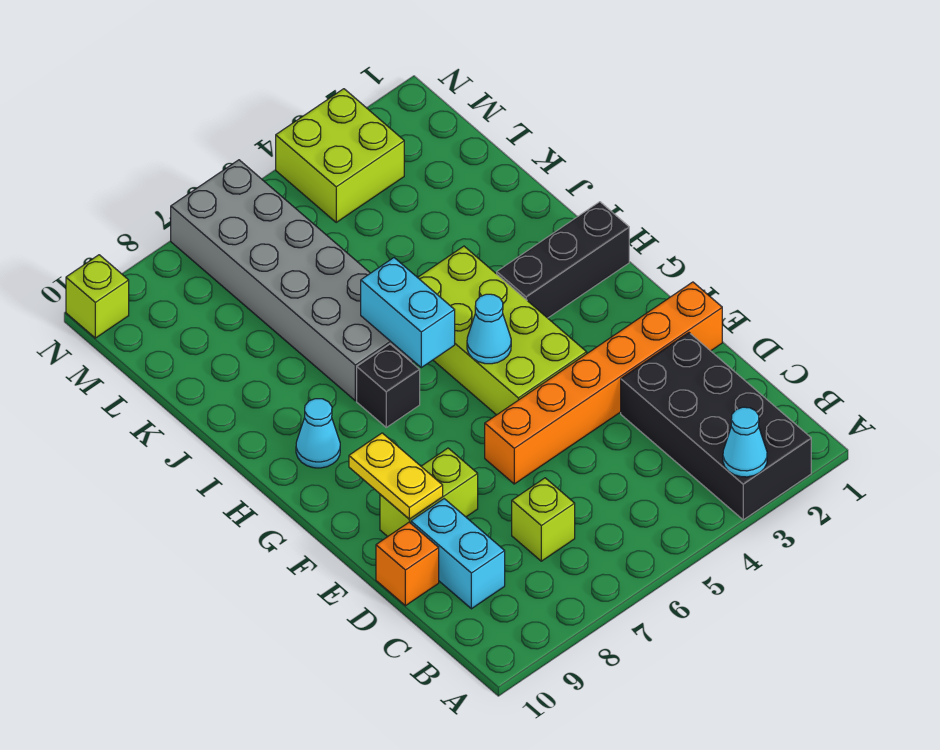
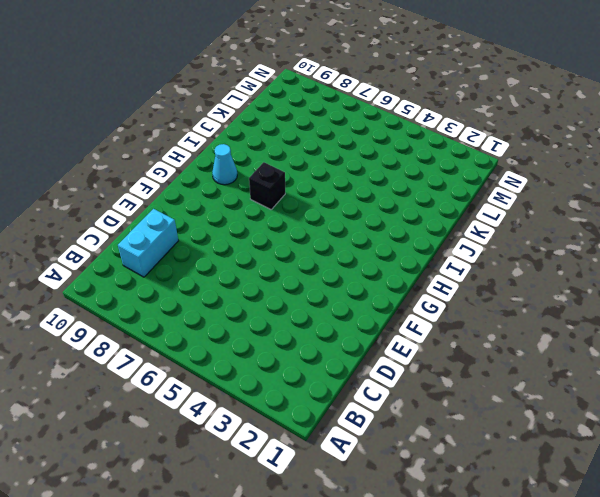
none -> black brick A2:D3 level 1
none -> lime brick C7 level 1
none -> orange brick D10 level 1

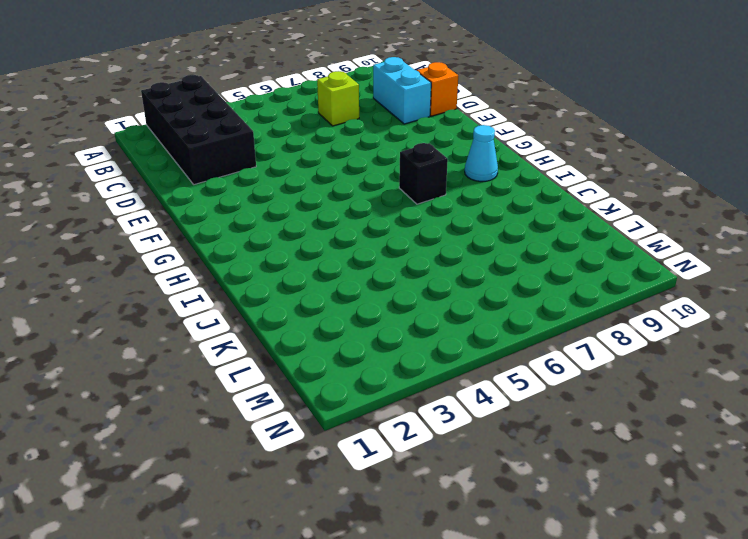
none -> orange brick E1:E6 level 1
none -> lime brick E8:E9 level 1
none -> lime brick F4:I5 level 1

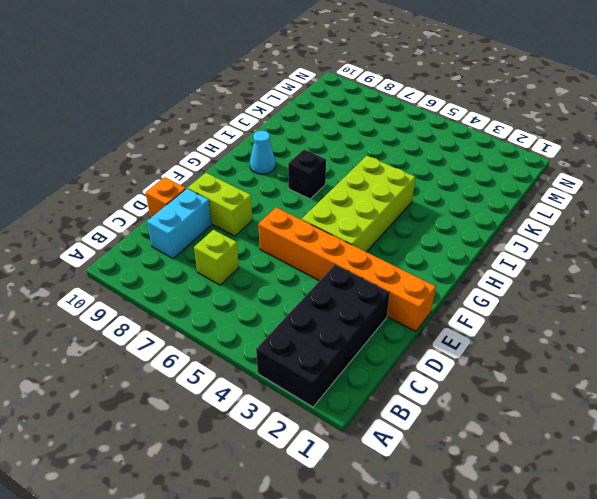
none -> black brick H1:H3 level 1
none -> grey brick I6:N7 level 1
none -> lime brick M3:N4 level 1

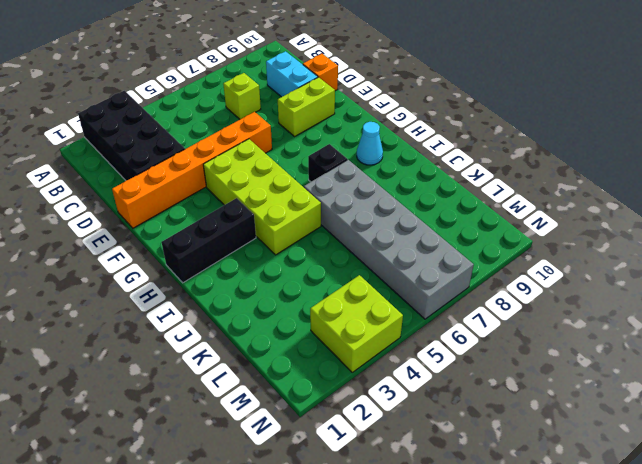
none -> lime brick N10 level 1
none -> cyan cone A3 level 2
none -> yellow plate E9:F9 level 2

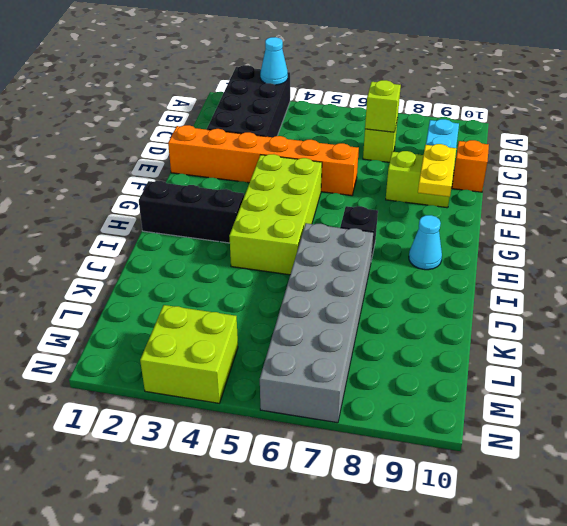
lime brick C7 level 2 -> lime brick N10 level 1
none -> cyan cone G5 level 2
none -> cyan brick H6:I6 level 2

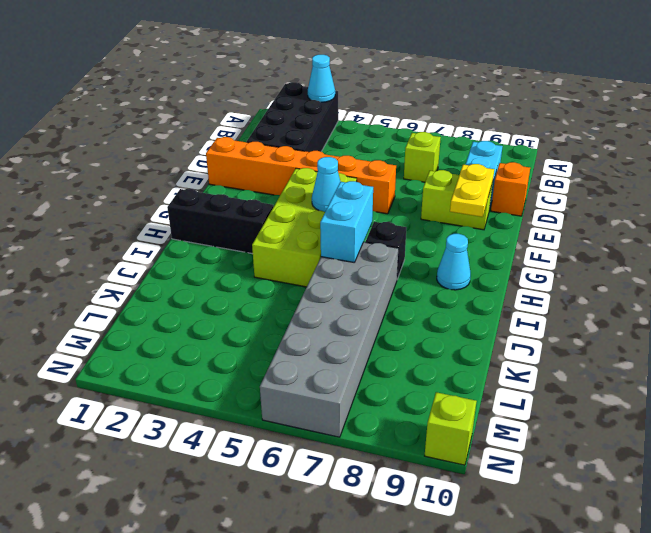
none -> lime brick M3:N4 level 1

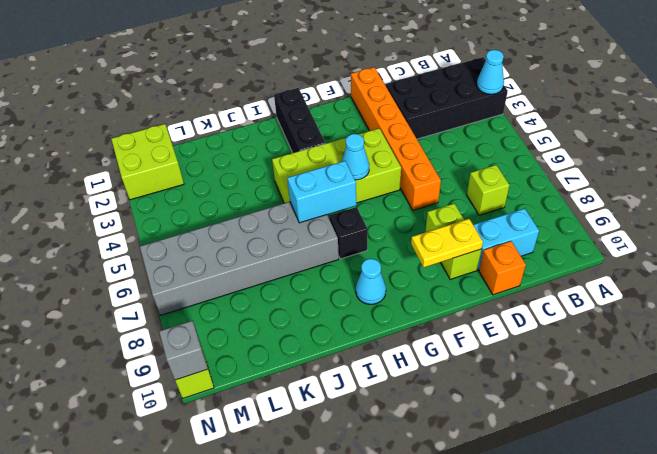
lime brick M1:N2 level 1 -> lime brick M3:N4 level 1
grey brick N10 level 2 -> none

